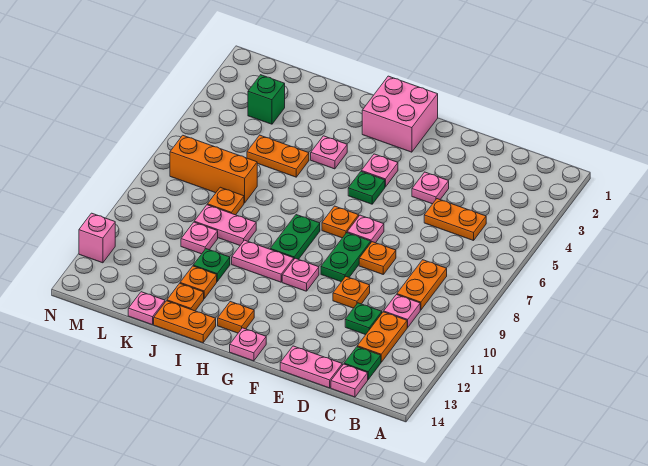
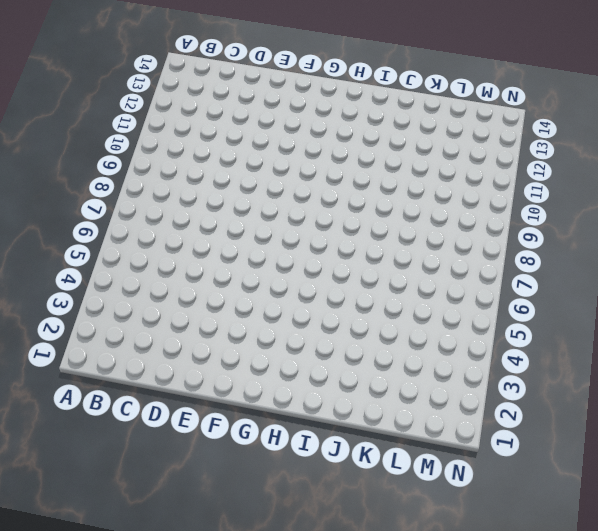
none -> orange plate C5:D5 level 1
none -> orange plate C8:C9 level 1
none -> pink plate C10 level 1
none -> orange plate C11:C12 level 1

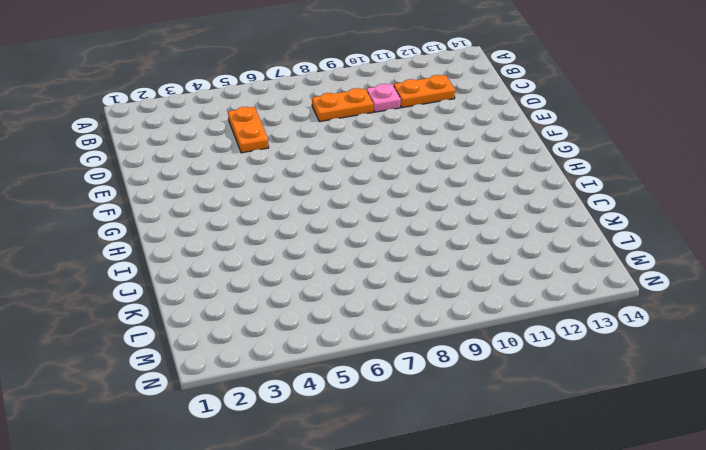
none -> green plate C13 level 1
none -> pink plate C14 level 1
none -> green plate D11 level 1
none -> pink plate D14:E14 level 1

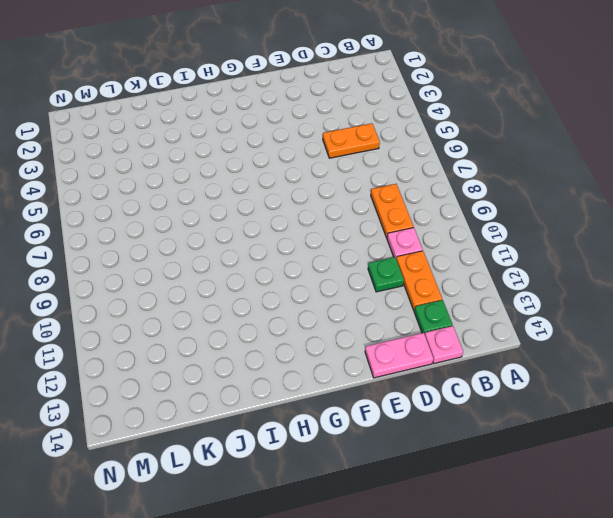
none -> pink plate E4 level 1
none -> orange plate E8 level 1
none -> orange plate E10 level 1
none -> pink plate F7 level 1

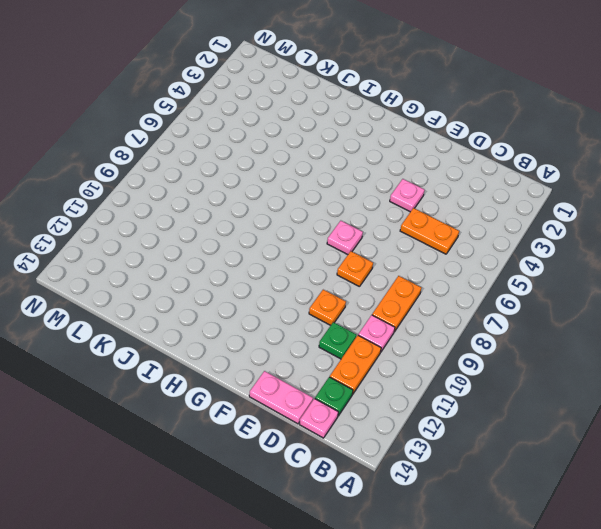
none -> green plate F8:F9 level 1
none -> pink brick G1:H2 level 1
none -> pink plate G4 level 1
none -> green plate G5 level 1

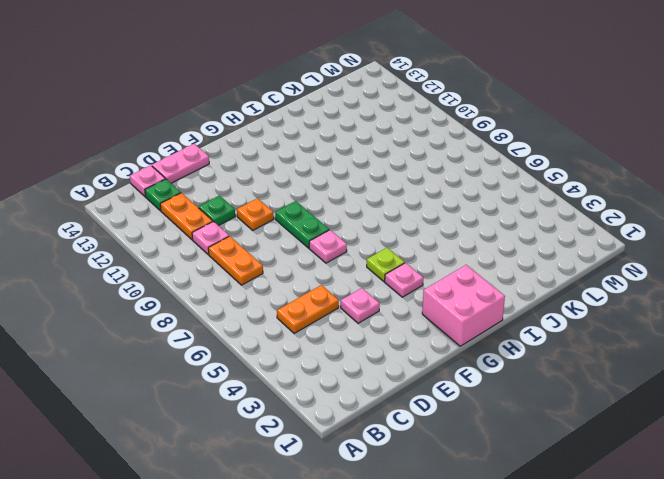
lime plate G5 level 1 -> green plate G5 level 1
none -> orange plate E8 level 1
none -> orange plate G7 level 1
none -> pink plate G10 level 1
none -> pink plate G14 level 1

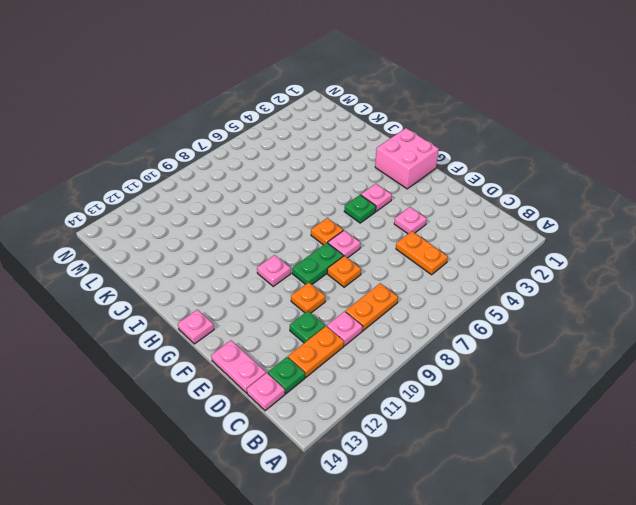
none -> green plate H8:H9 level 1
none -> pink plate H10:I10 level 1
none -> orange plate H13 level 1
none -> pink plate I4 level 1

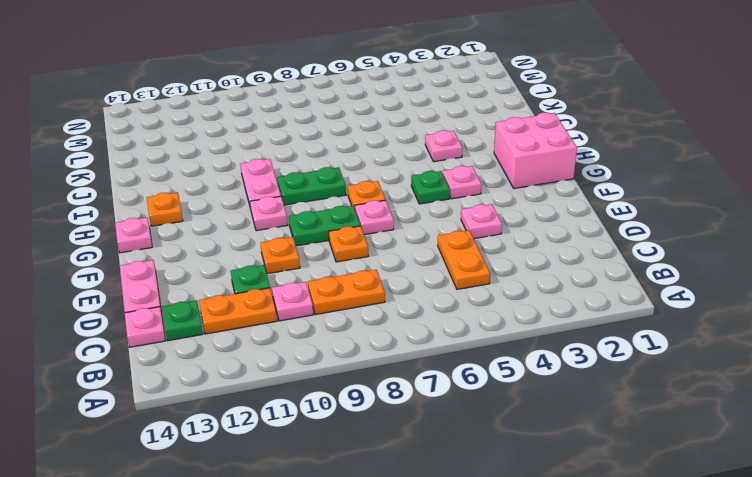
none -> orange plate I14:J14 level 1
none -> orange plate J5:K5 level 1
none -> pink plate J9:K9 level 1
none -> green plate J11 level 1

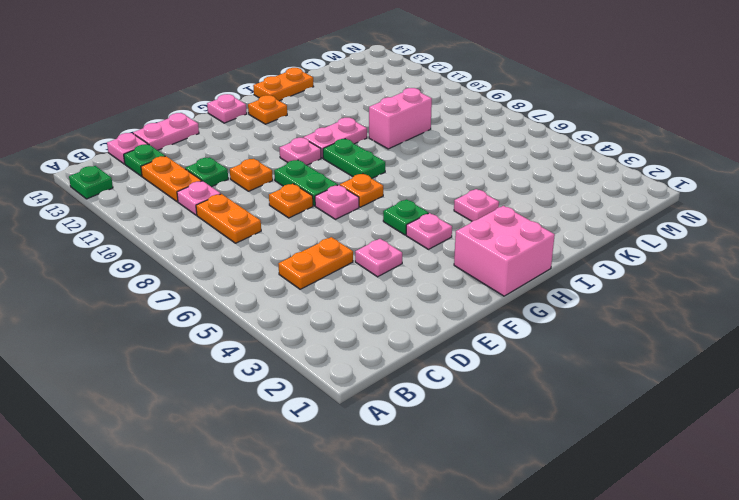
green plate A13 level 1 -> green plate J11 level 1
pink brick J9:K9 level 1 -> pink plate J9:K9 level 1
none -> orange plate J5:K5 level 1
none -> orange plate J12 level 1
none -> orange plate J13 level 1
none -> orange brick K7:M7 level 1

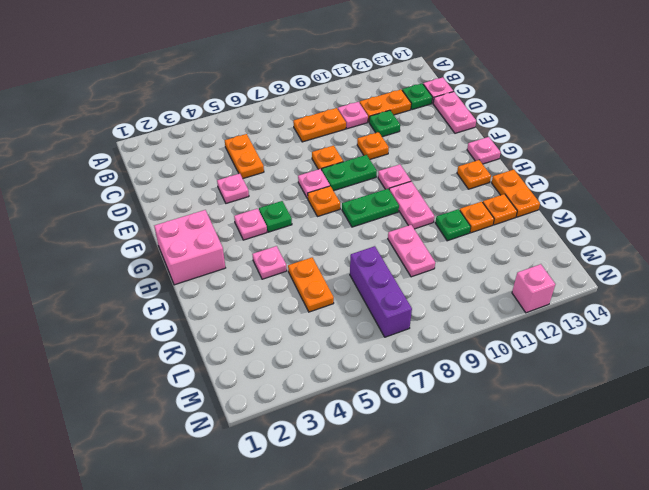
purple brick K7:M7 level 1 -> orange brick K7:M7 level 1
none -> orange plate K8 level 1
none -> pink plate K10 level 1
none -> pink plate K14 level 1
none -> green brick L3 level 1

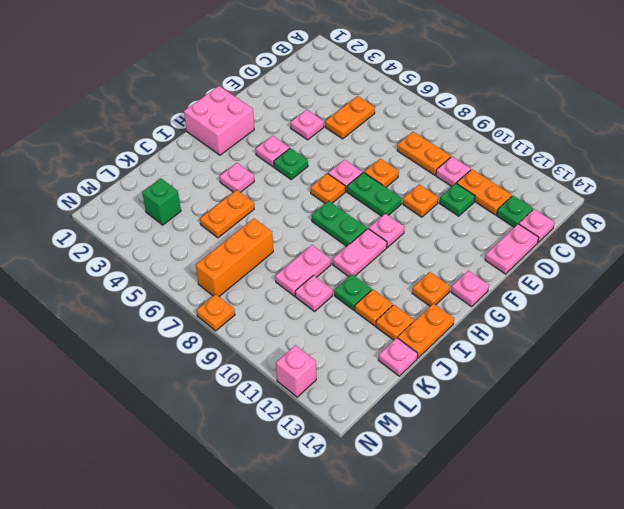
orange plate N8 level 1 -> orange plate K8 level 1

